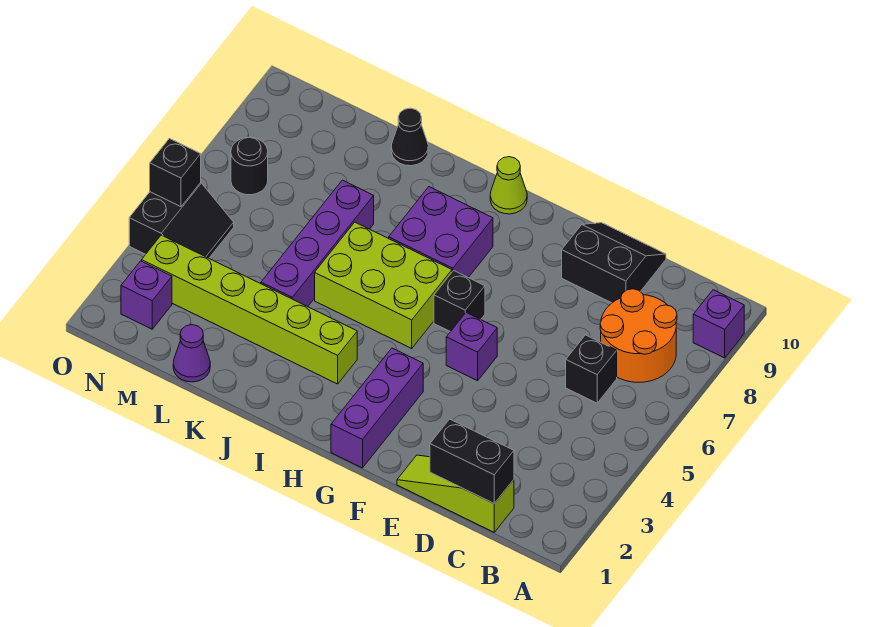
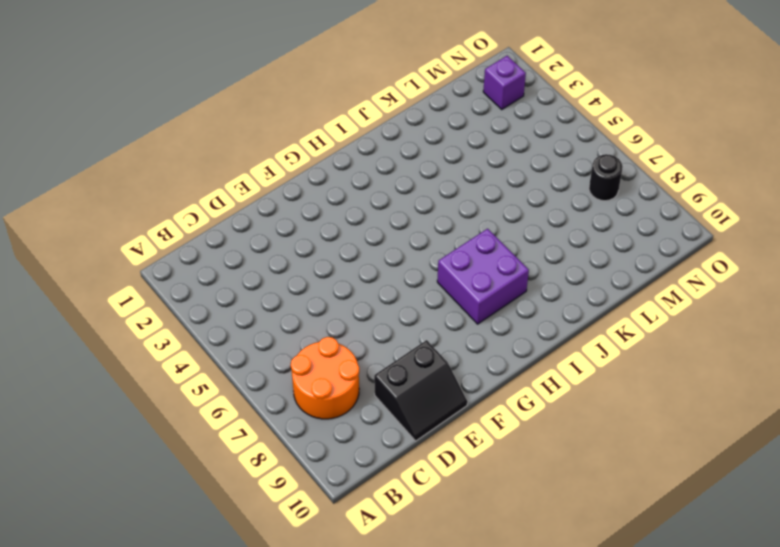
none -> purple brick A9 level 1
none -> lime slope C1:E1 level 1 top C
none -> black brick C6 level 1

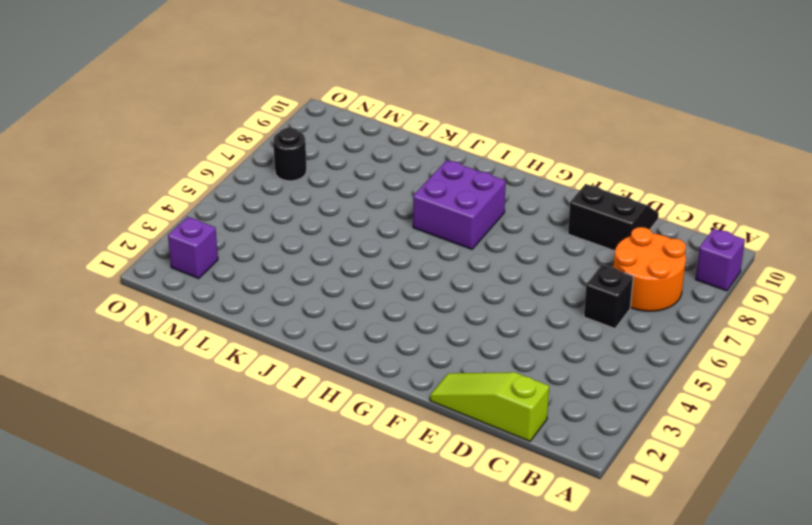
none -> purple brick F5 level 1
none -> purple brick G1:G3 level 1
none -> black brick G6 level 1

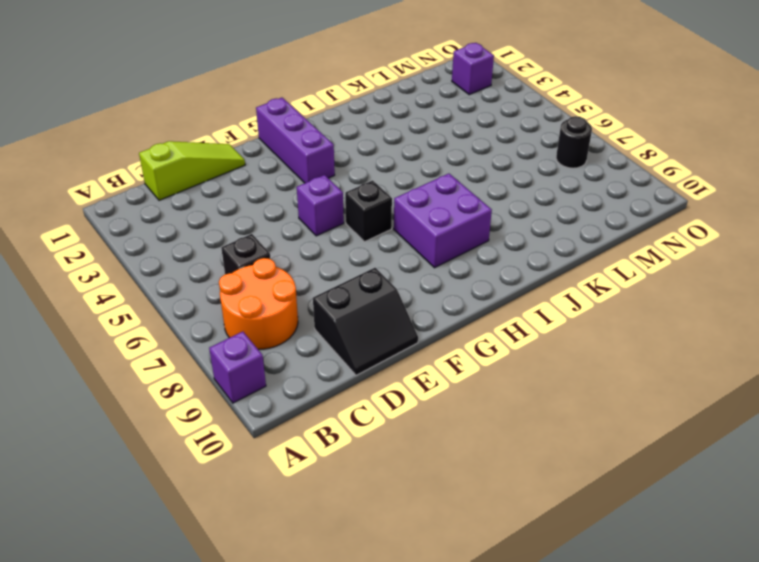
none -> lime brick H5:J6 level 1
none -> lime cone H10 level 1
none -> lime brick I3:N3 level 1

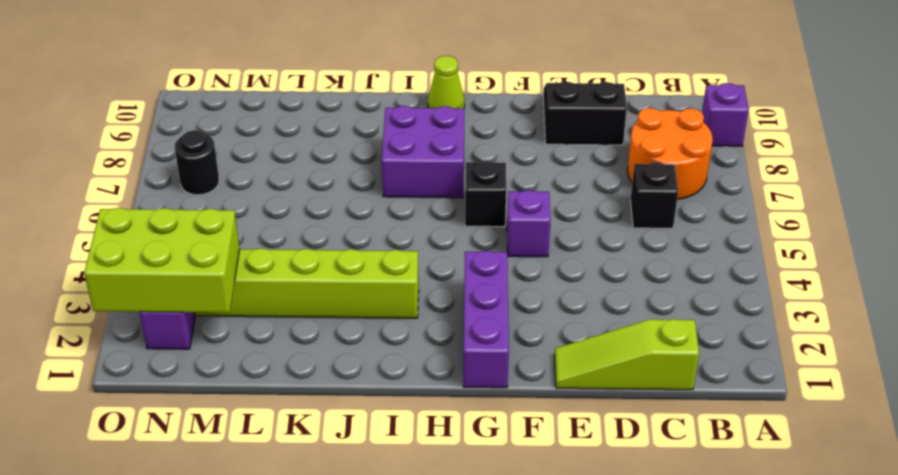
lime brick M2:O3 level 2 -> lime brick H5:J6 level 1
none -> purple brick K4:K7 level 1
none -> black cone K10 level 1
none -> purple cone L1 level 1

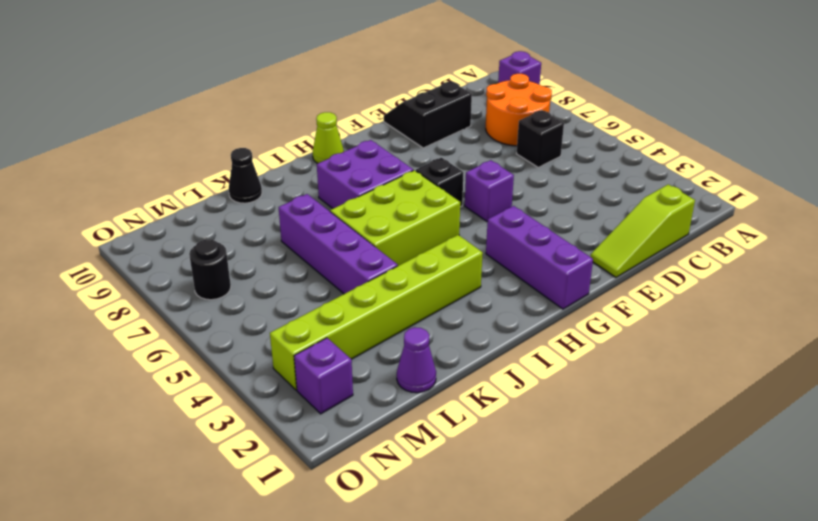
none -> black slope N4:O5 level 1 top O
none -> black brick C1:D1 level 2
none -> black brick O5 level 2

